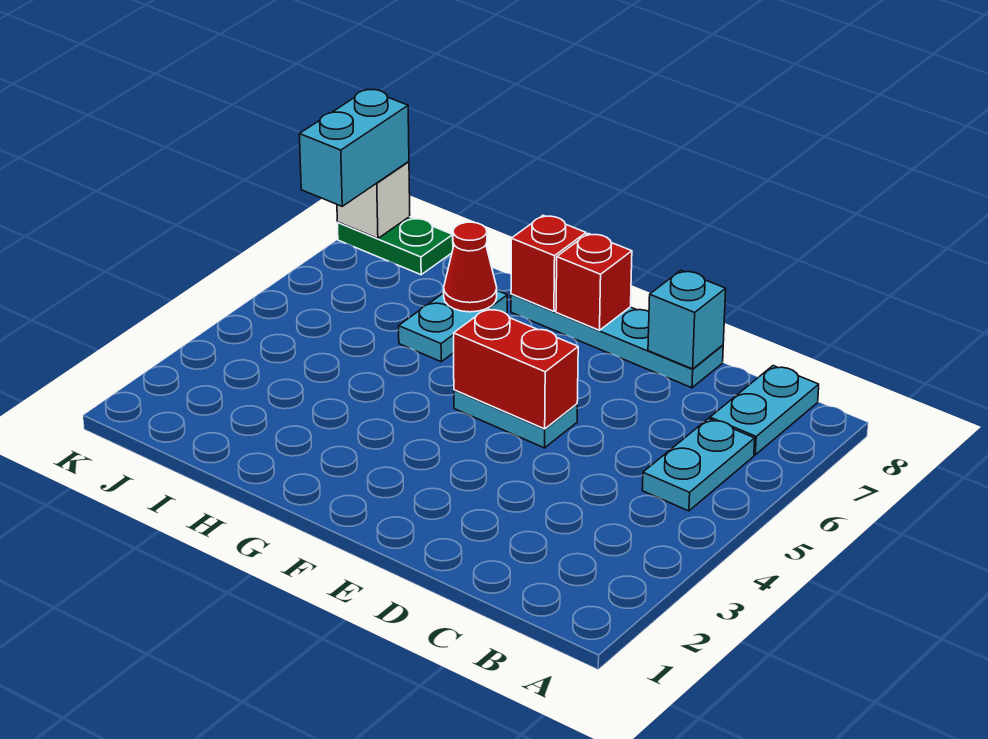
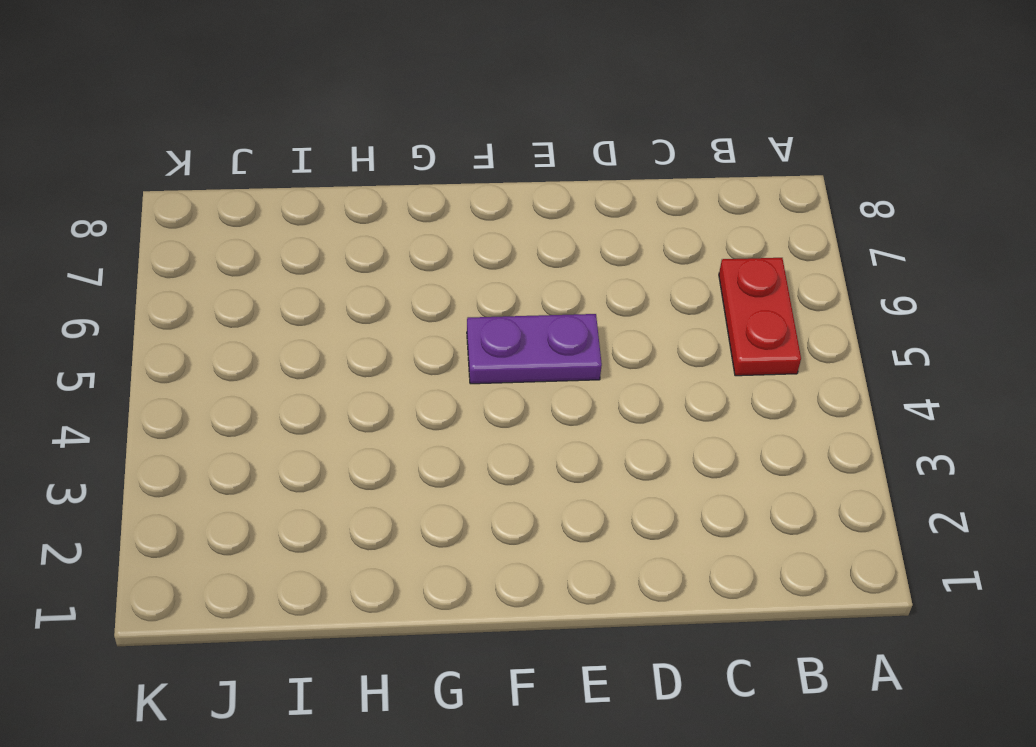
red plate B5:B6 level 1 -> cyan plate B5:B6 level 1
purple plate E5:F5 level 1 -> cyan plate E5:F5 level 1
none -> cyan plate B7:B8 level 1
none -> cyan plate D8:G8 level 1
none -> cyan plate H6:H7 level 1

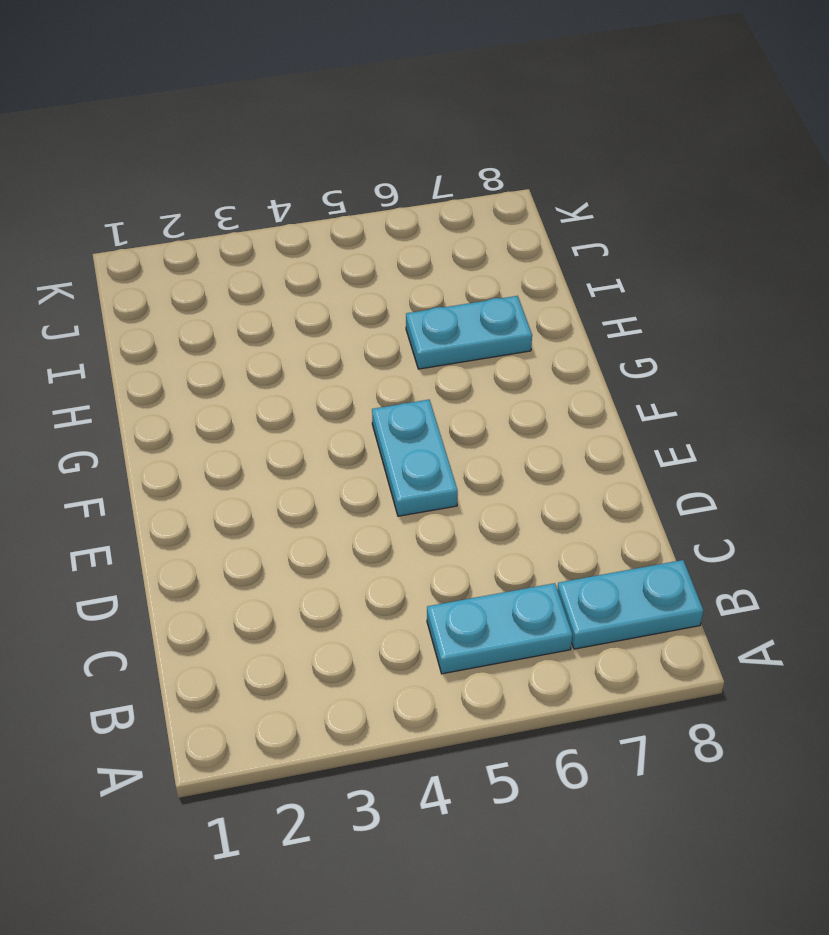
none -> cyan plate D8:G8 level 1
none -> green plate J8:K8 level 1
none -> cyan brick D8 level 2

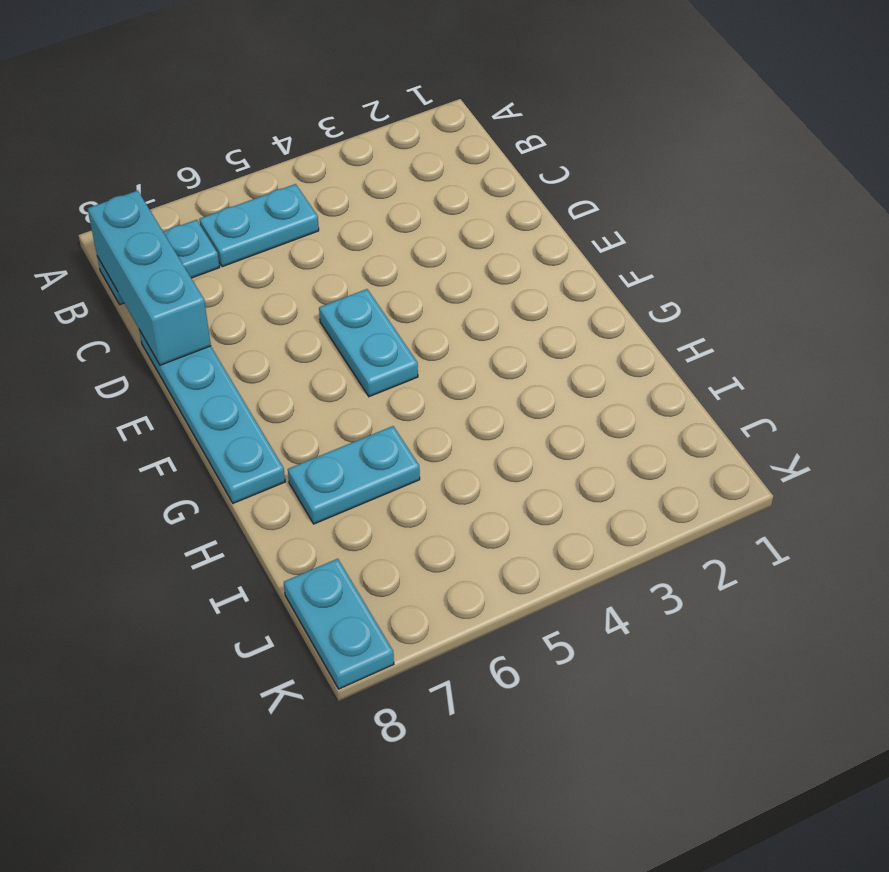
cyan brick B8:D8 level 2 -> cyan brick D8 level 2
cyan plate J8:K8 level 1 -> green plate J8:K8 level 1
none -> red brick E5:F5 level 2
none -> red brick F8 level 2
none -> red brick G8 level 2

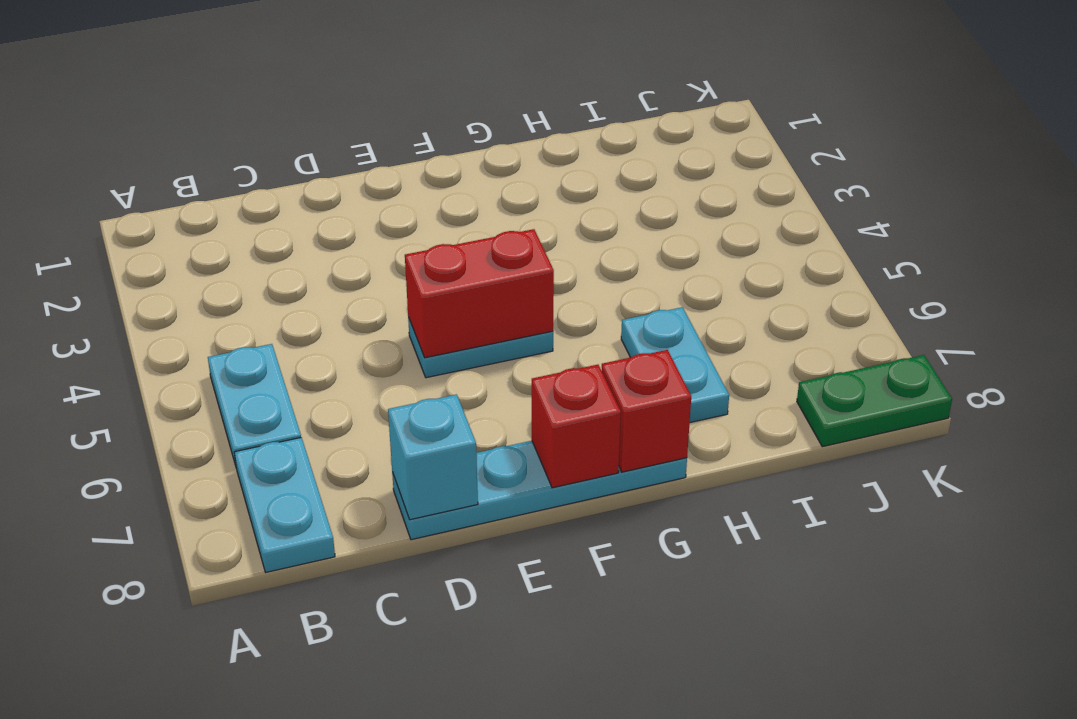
none -> red cone H7 level 2
none -> white brick K8 level 2
none -> cyan brick K7:K8 level 3

